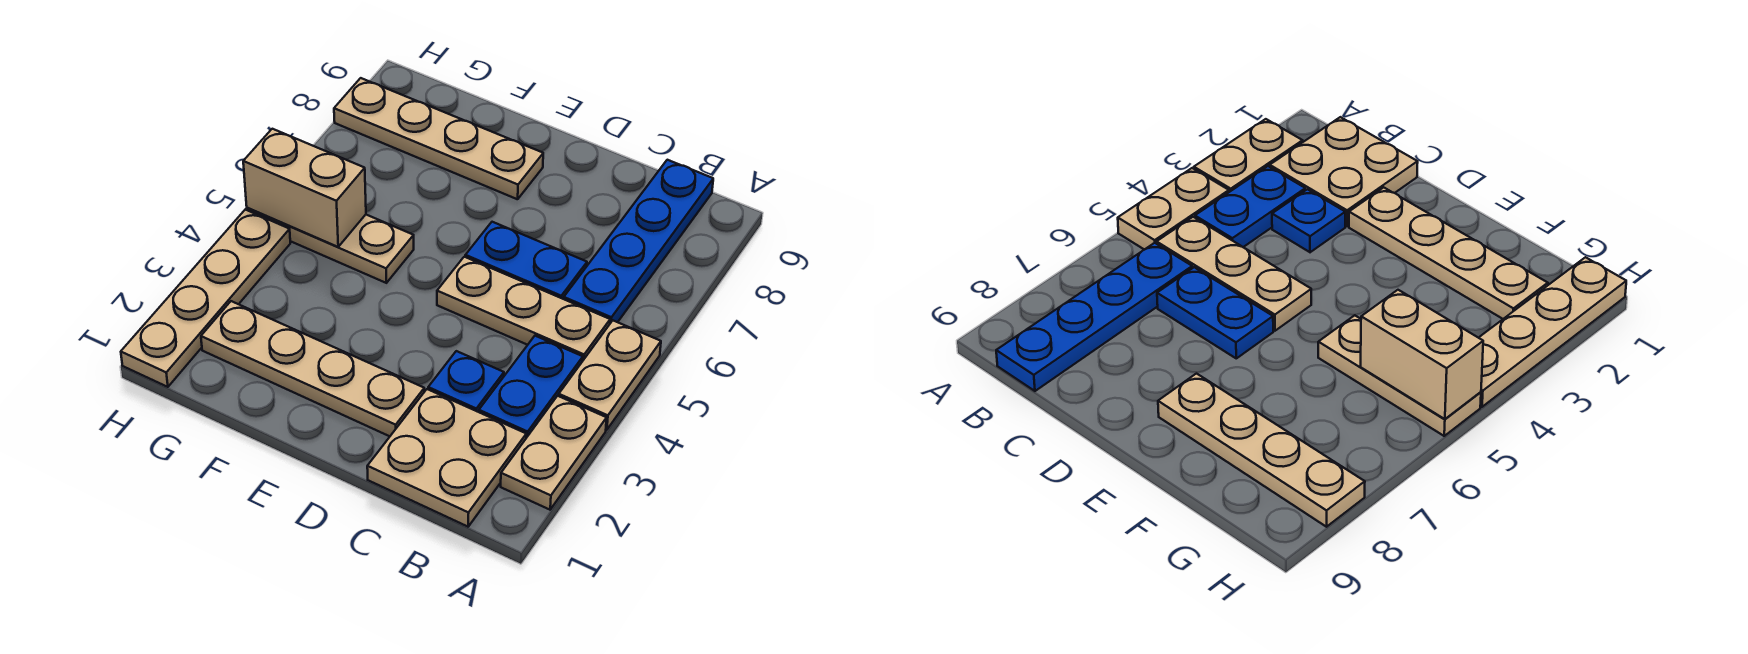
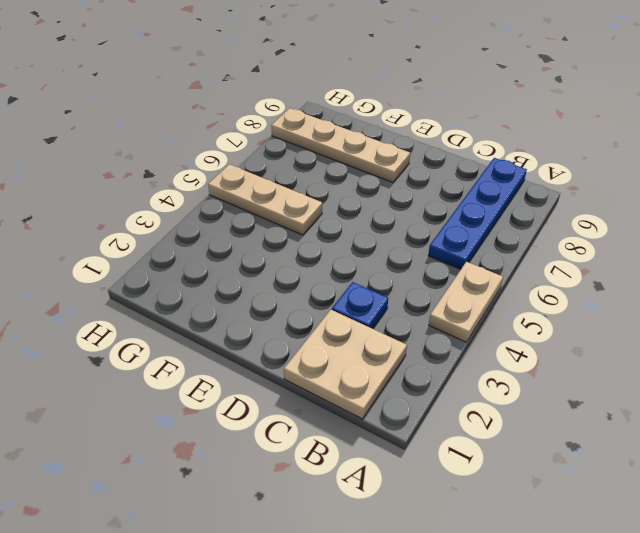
none -> tan plate A2:A3 level 1
none -> blue plate B3:B4 level 1
none -> tan plate B5:D5 level 1

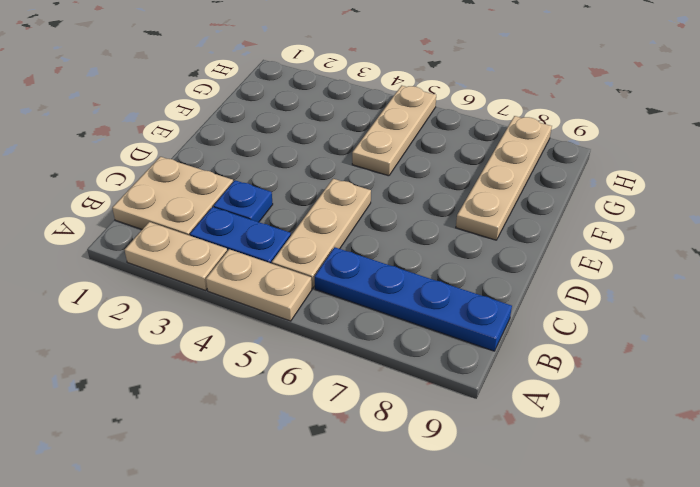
none -> blue plate C6:D6 level 1
none -> tan plate D2:G2 level 1
none -> tan plate H1:H4 level 1

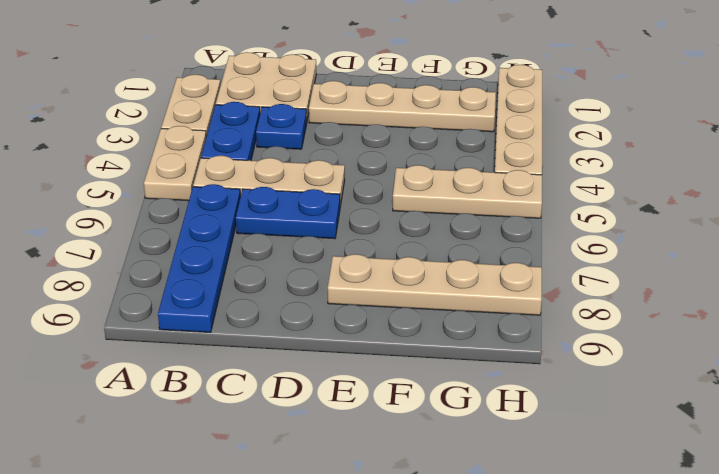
none -> tan brick G5:H5 level 2

